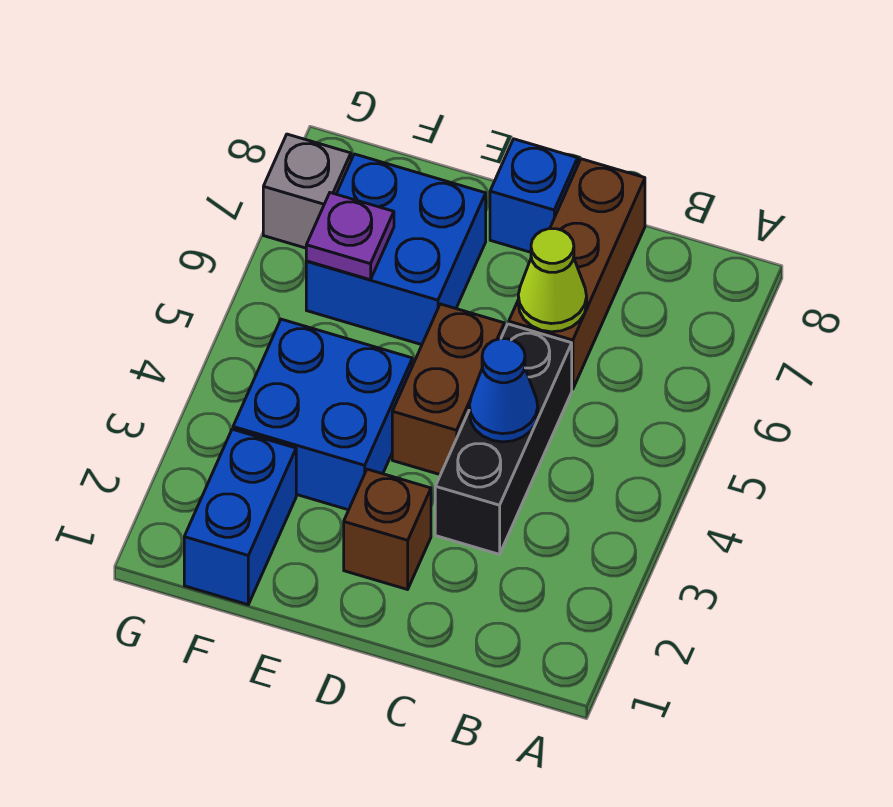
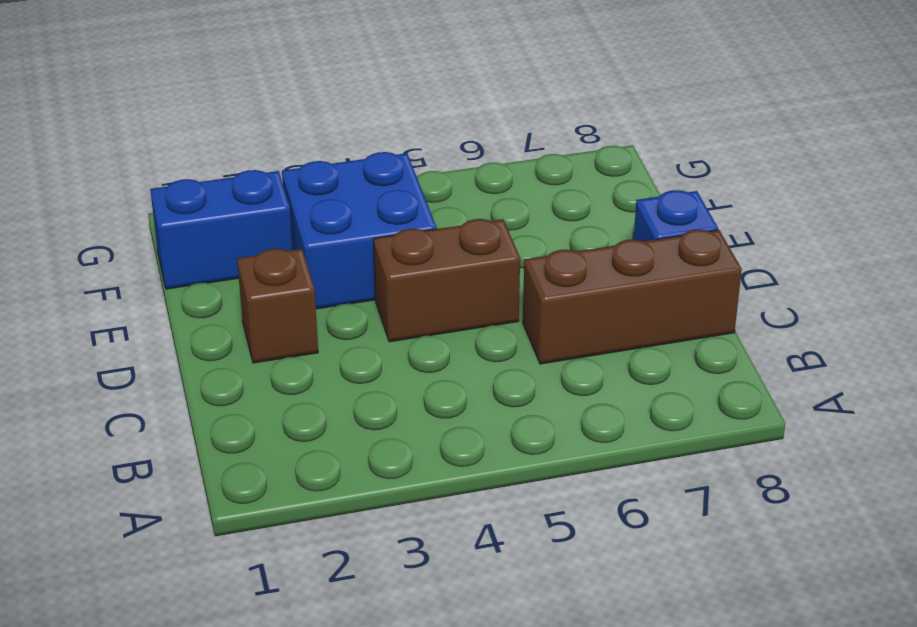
none -> black brick C3:C5 level 1
none -> blue brick E6:F7 level 1
none -> grey brick G7 level 1

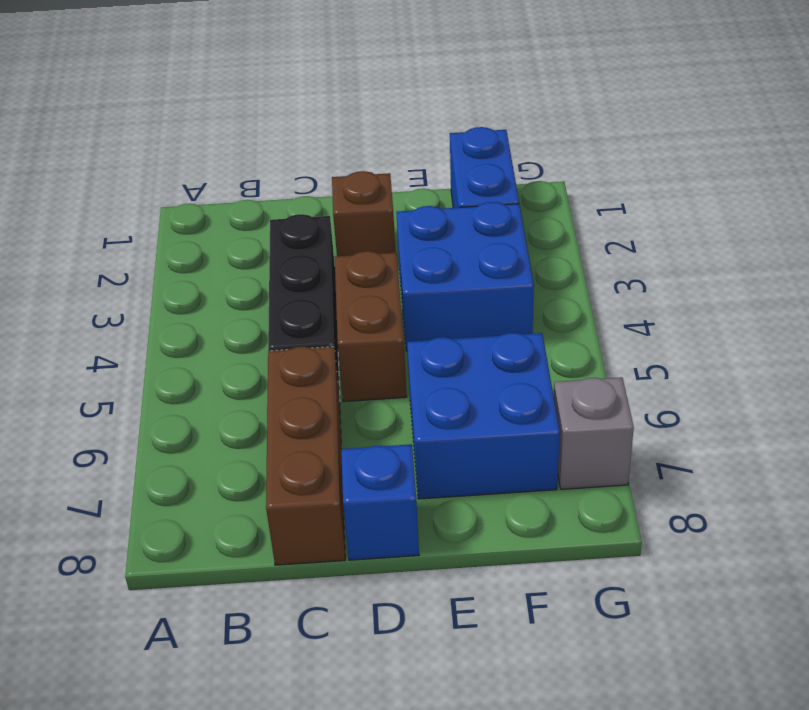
none -> blue cone C4 level 2
none -> lime cone C6 level 2
none -> purple plate F6 level 2

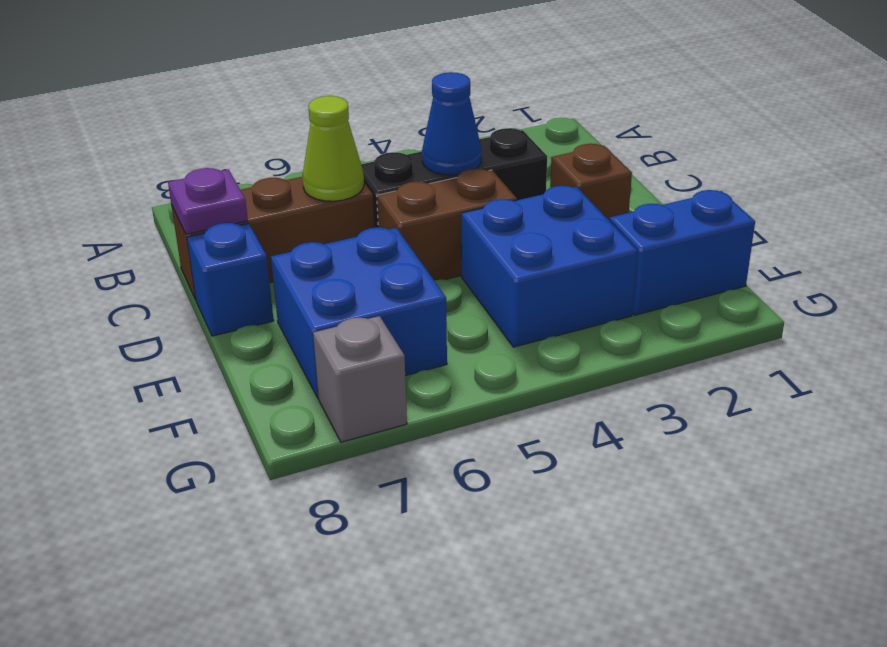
purple plate C8 level 2 -> purple plate F6 level 2

